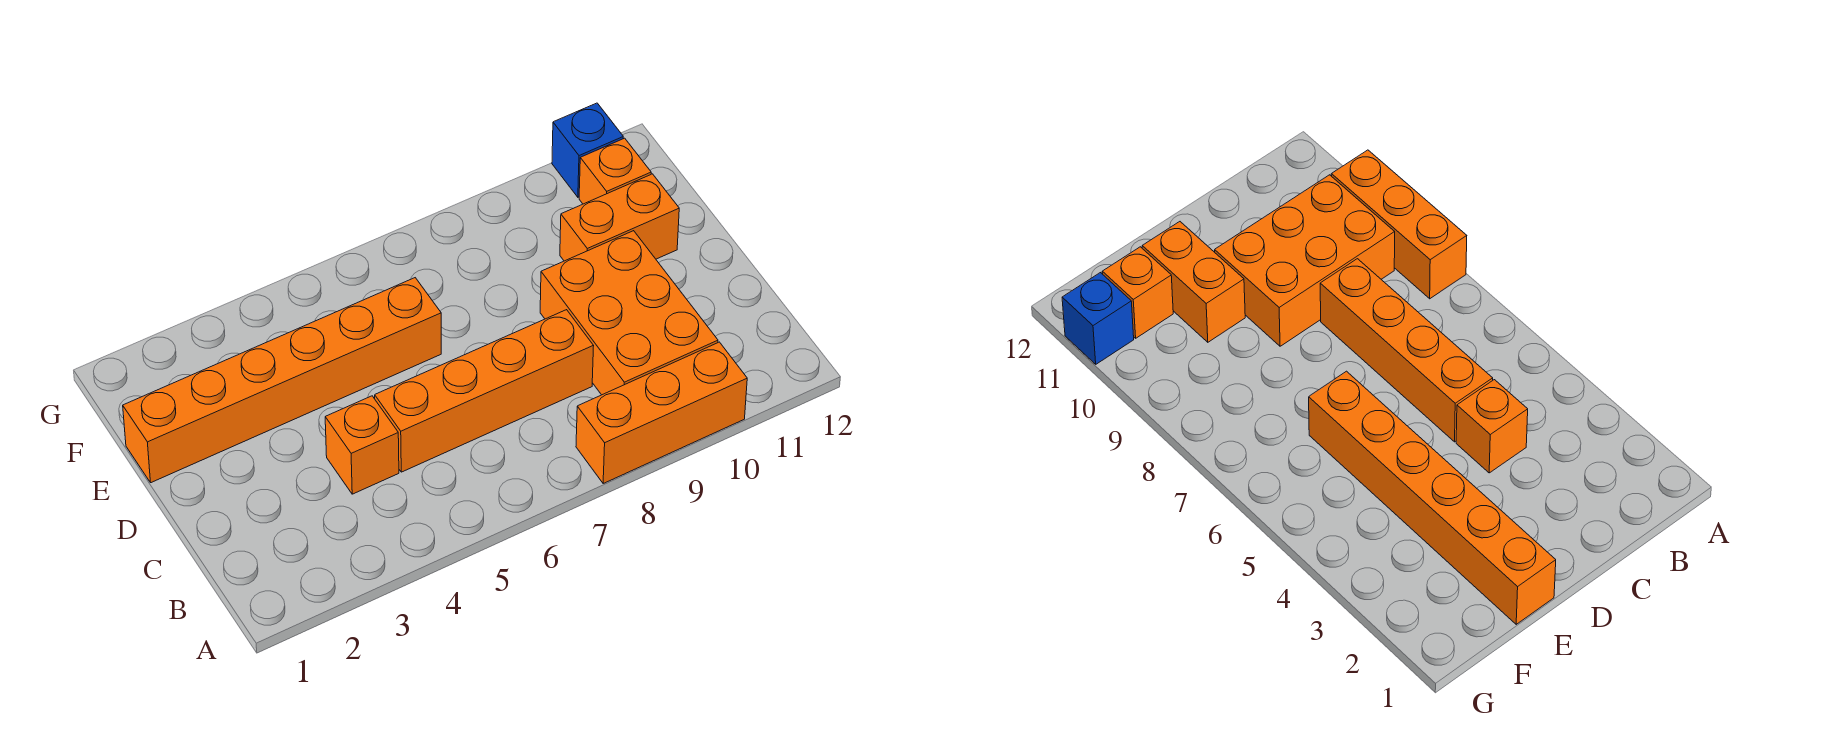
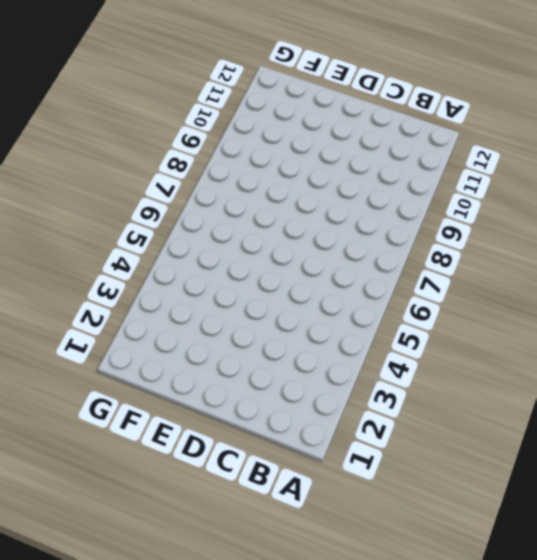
none -> orange brick A8:A10 level 1
none -> orange brick B9:D10 level 1

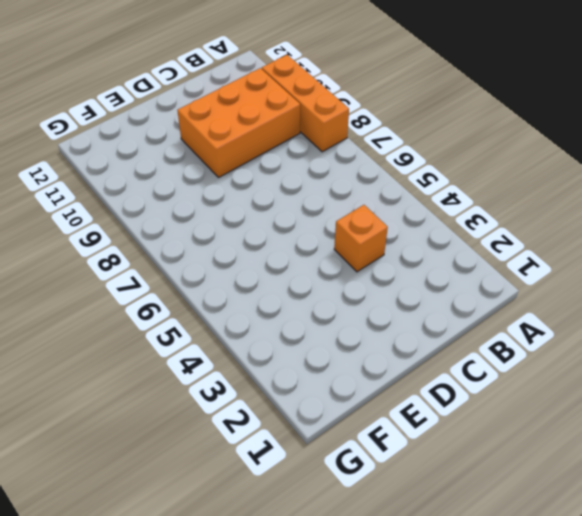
none -> orange brick C5:C8 level 1
none -> orange brick E1:E6 level 1

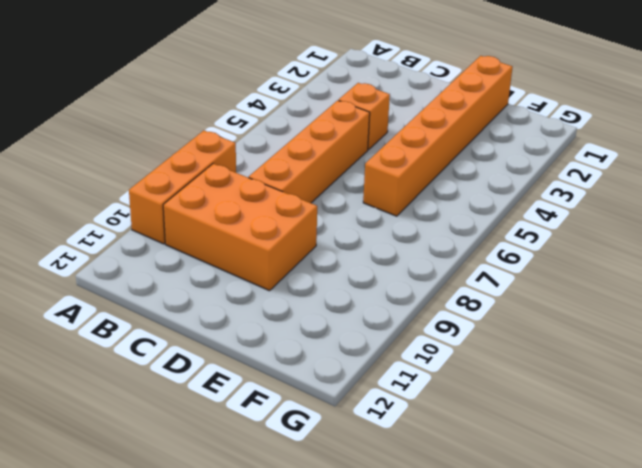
none -> orange brick E10:E11 level 1
none -> orange brick F11 level 1

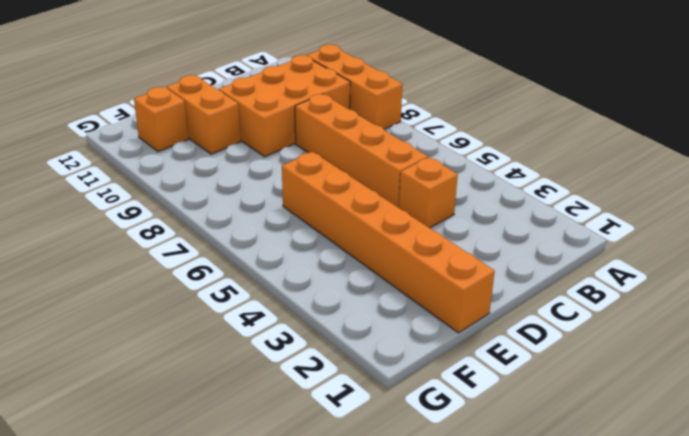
none -> blue brick G11 level 1

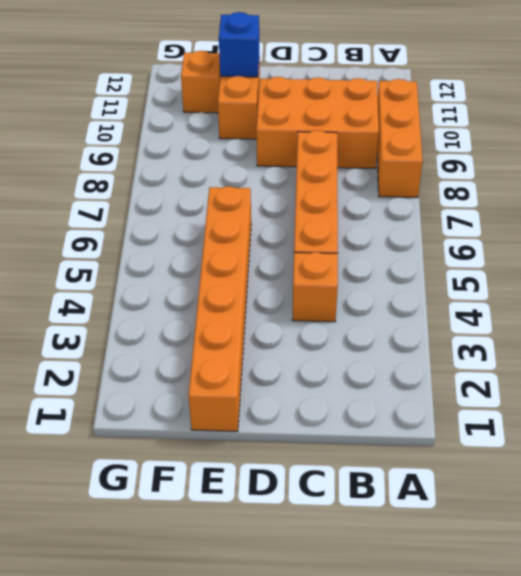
blue brick E11 level 2 -> blue brick G11 level 1

